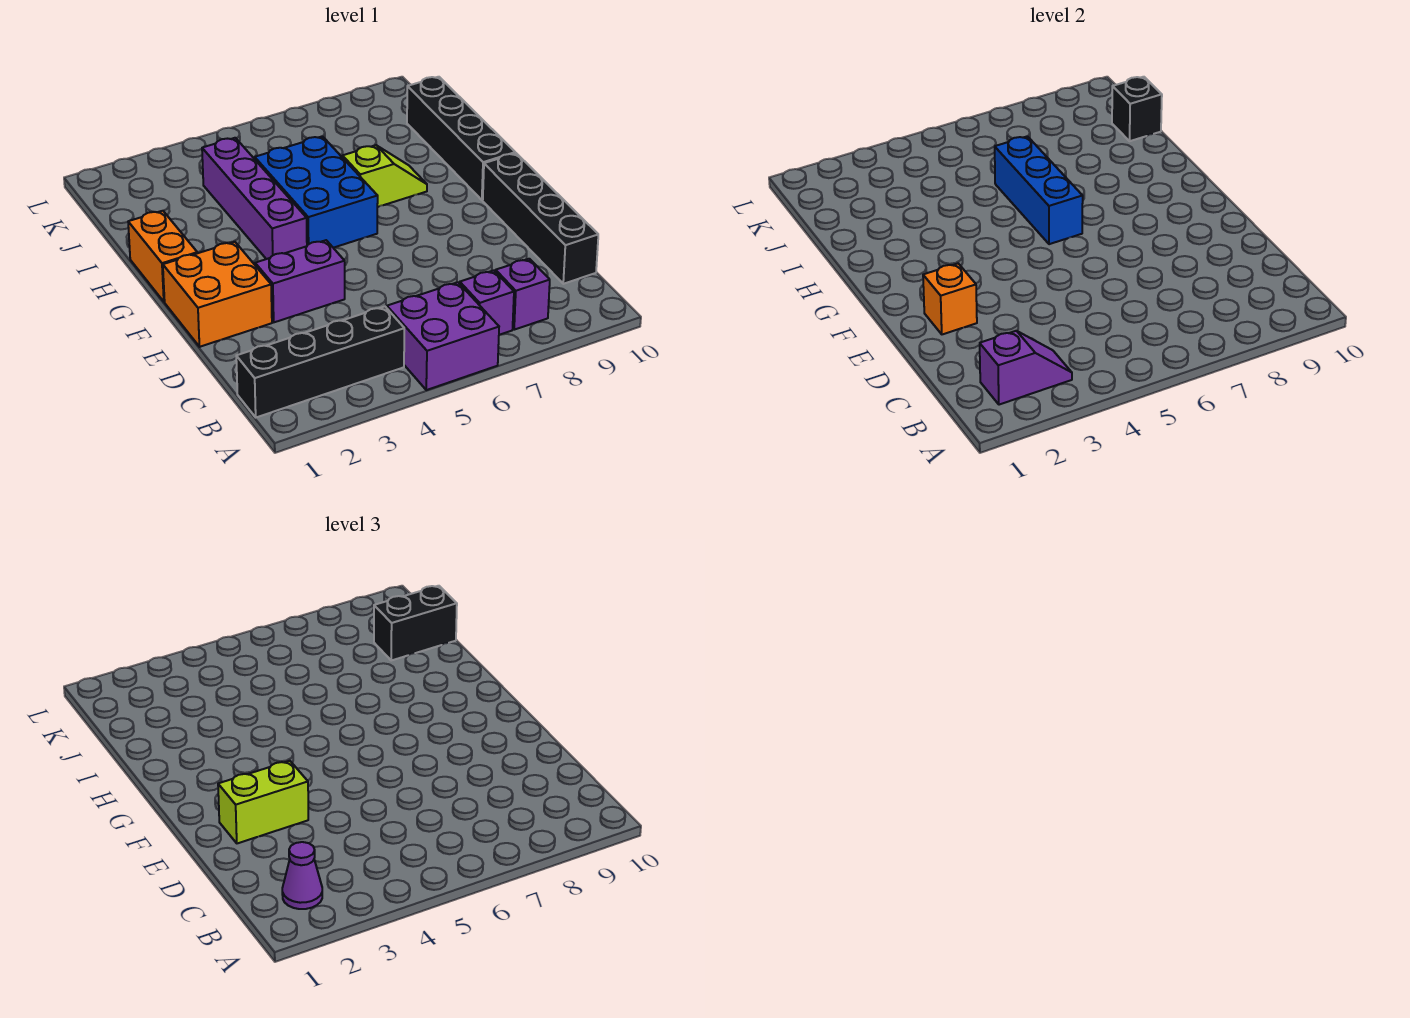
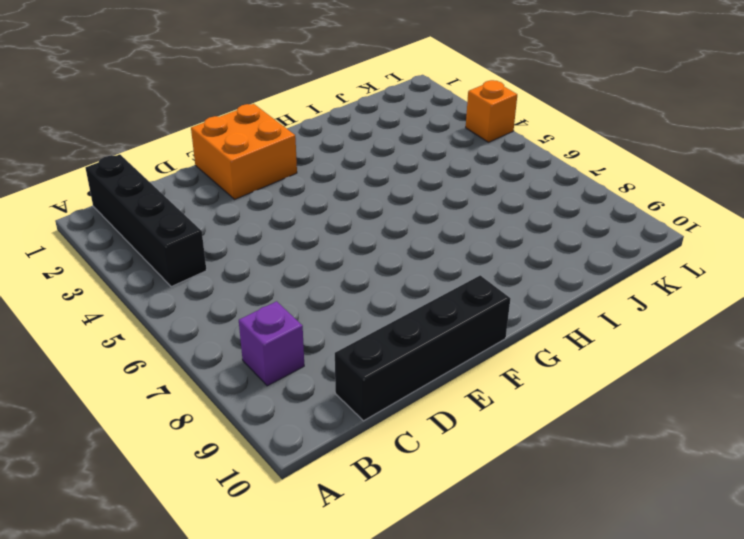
orange brick L4 level 1 -> orange brick E2 level 2
none -> purple brick A5:B6 level 1
none -> purple brick B7 level 1
none -> purple brick E3:E4 level 1

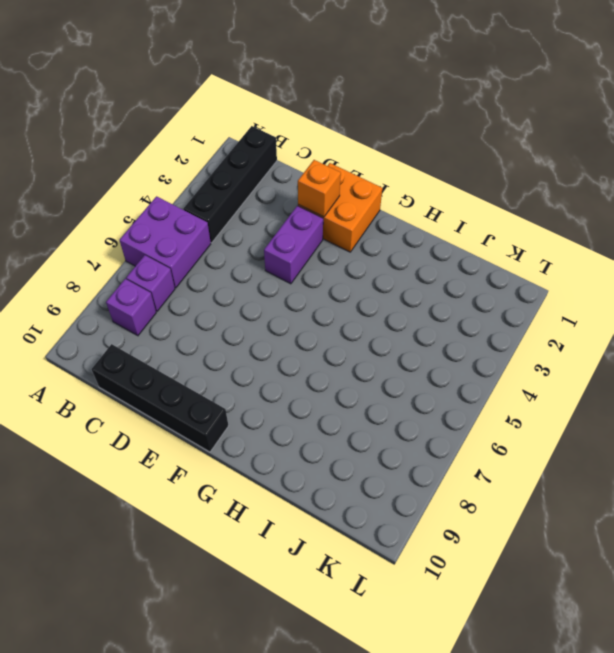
none -> orange brick G1:H1 level 1
none -> purple brick G4:J4 level 1
none -> blue brick G5:I6 level 1

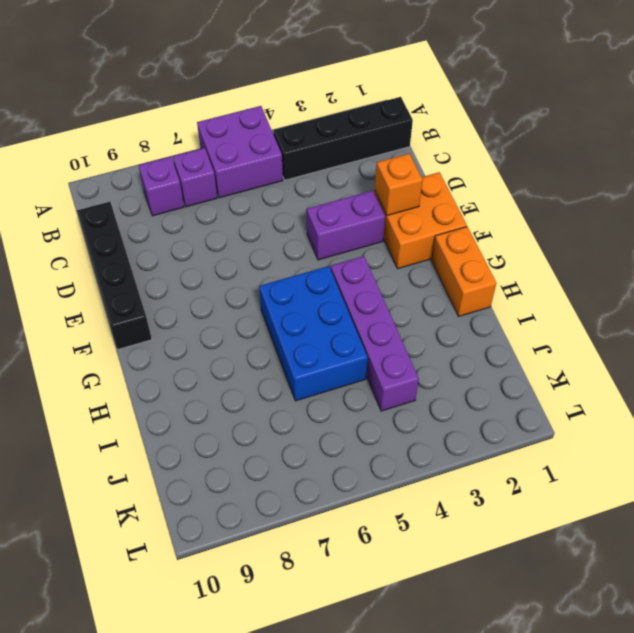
none -> black brick G10:J10 level 1
none -> lime slope H7:H8 level 1 top 7
none -> purple slope B2:B3 level 2 top 2

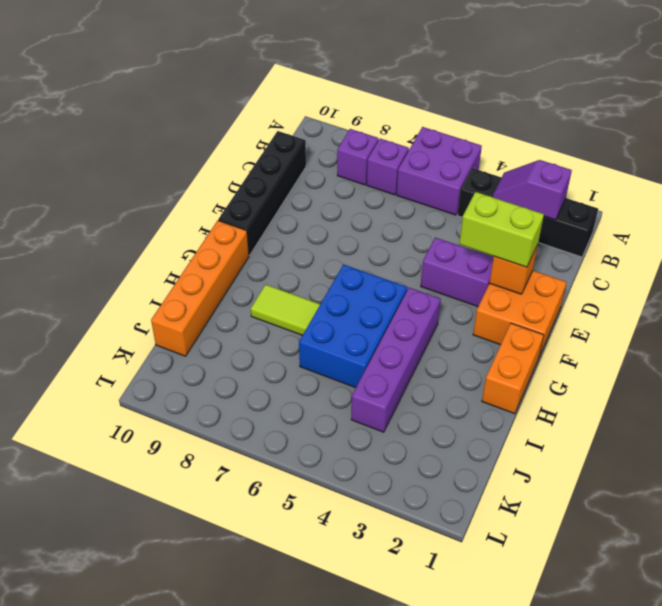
orange brick G10:J10 level 1 -> black brick G10:J10 level 1
lime tile H7:H8 level 1 -> lime slope H7:H8 level 1 top 7
none -> blue brick G6:I6 level 2
none -> black brick J10 level 2
none -> purple cone B2 level 3

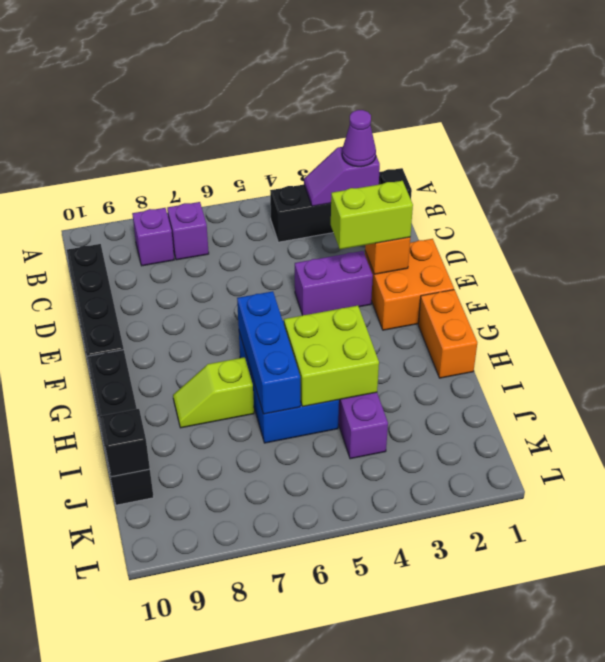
lime brick H4:I5 level 2 -> none
none -> purple brick A5:B6 level 1
none -> black brick J9:J10 level 3

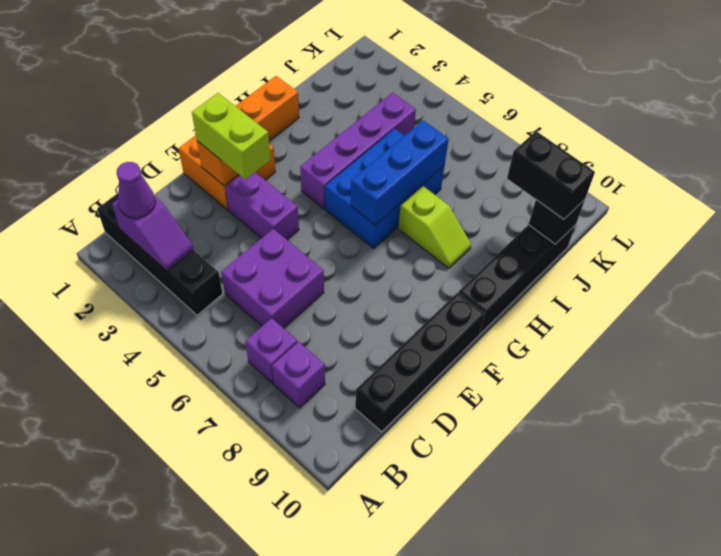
purple brick C5:D6 level 1 -> purple brick A5:B6 level 1

